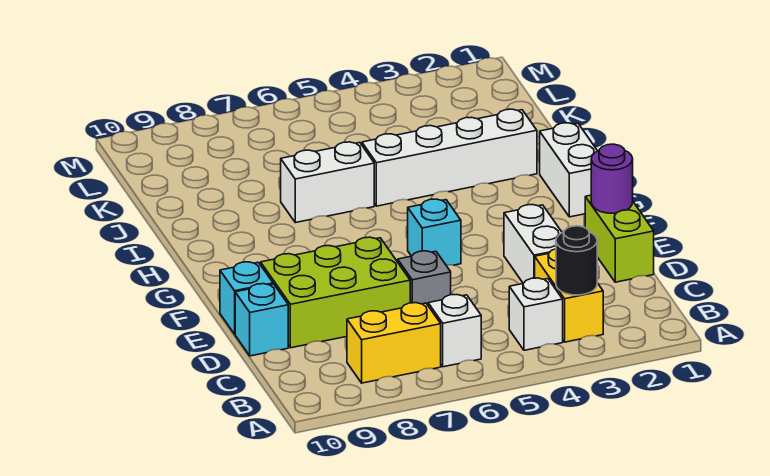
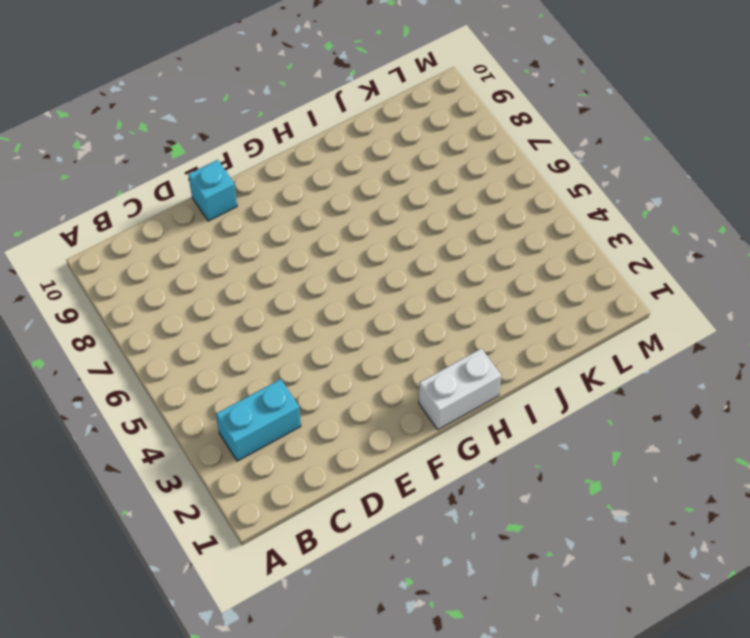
cyan brick B3:C3 level 1 -> yellow brick B3:C3 level 1
none -> white brick B4 level 1
none -> white brick B6 level 1
none -> yellow brick B7:B8 level 1

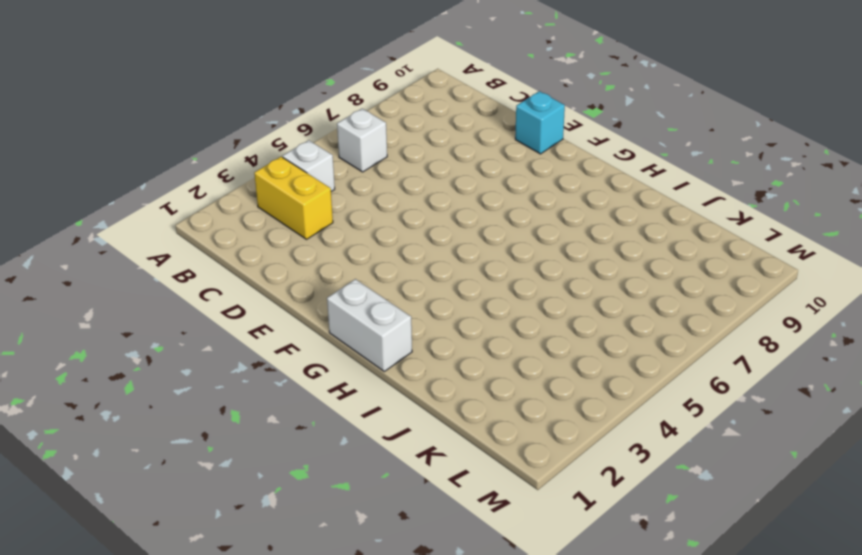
none -> yellow brick B7:B8 level 1
none -> lime brick D1:E1 level 1
none -> white brick D3:E3 level 1

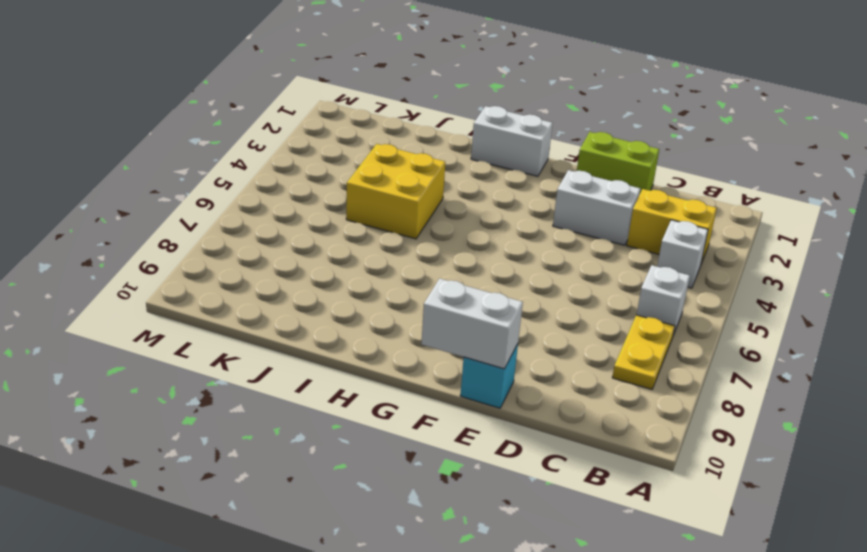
yellow plate B7:B8 level 1 -> yellow brick B7:B8 level 1
white brick E10:F10 level 2 -> white brick I6:I7 level 1
yellow brick I4:J5 level 1 -> white brick I2:I5 level 1
none -> grey brick D6 level 1
none -> lime brick D7:E9 level 1
none -> cyan brick D10 level 1

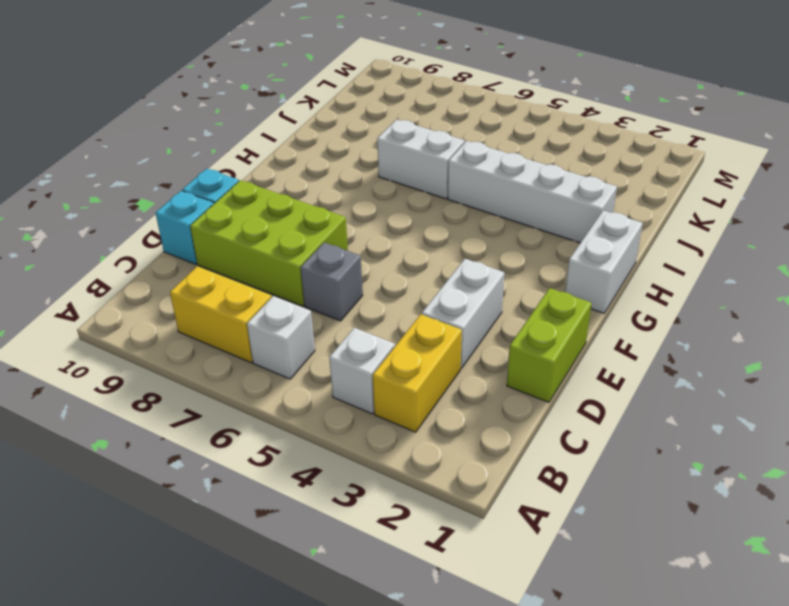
none -> cyan brick F5 level 1
none -> black round brick B3 level 2
none -> purple round brick E1 level 2

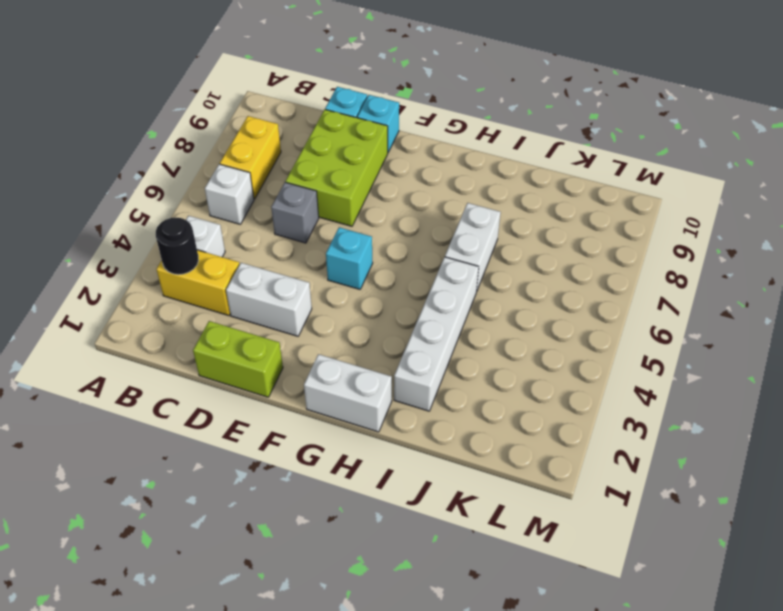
none -> purple round brick E1 level 2

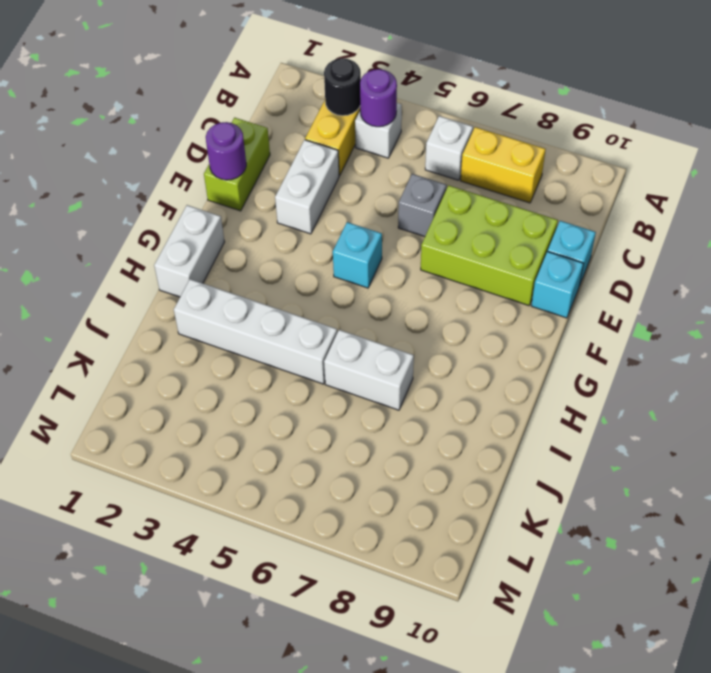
purple round brick B4 level 2 -> none

